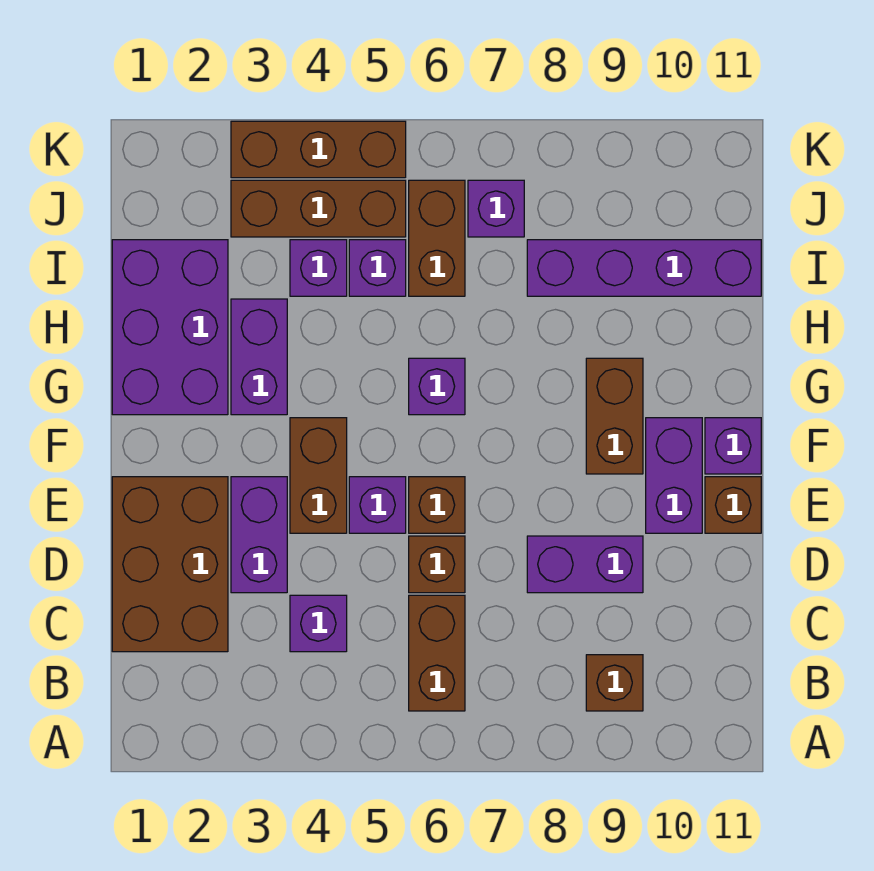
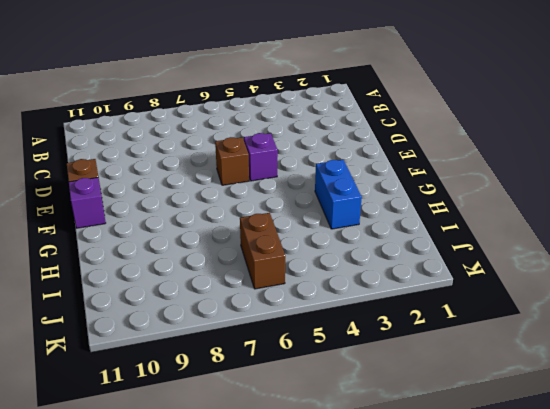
blue brick G3:H3 level 1 -> purple brick G3:H3 level 1
none -> brown brick B6:C6 level 1
none -> brown brick B9 level 1
none -> brown brick C1:E2 level 1

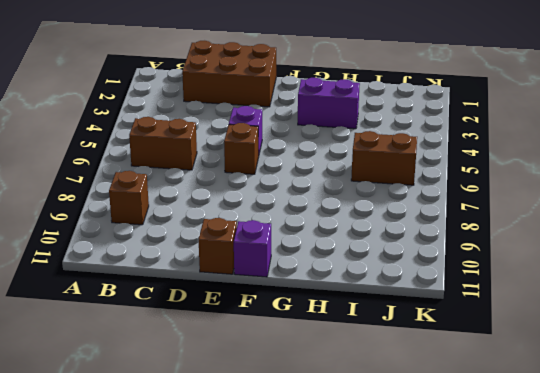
none -> purple brick C4 level 1
none -> purple brick D3:E3 level 1
none -> brown brick D6 level 1

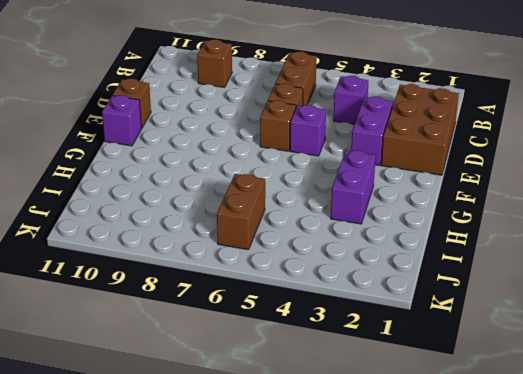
none -> purple brick D8:D9 level 1
none -> brown brick E4:F4 level 1
none -> purple brick E10:F10 level 1

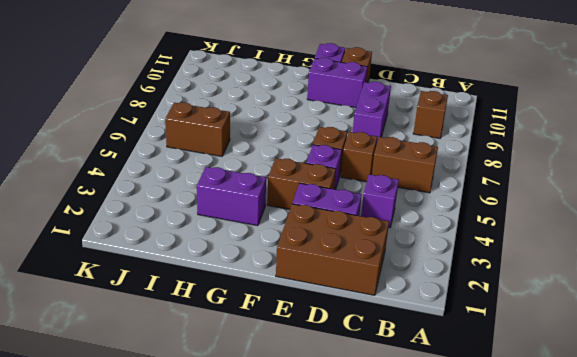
none -> brown brick F9:G9 level 1
none -> purple brick G1:I2 level 1
none -> purple brick G6 level 1

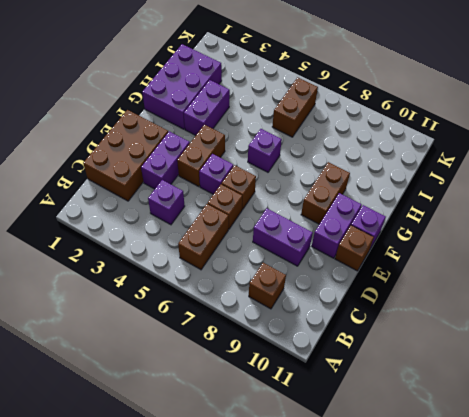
none -> purple brick I4 level 1
none -> purple brick I5 level 1
none -> purple brick I8:I11 level 1

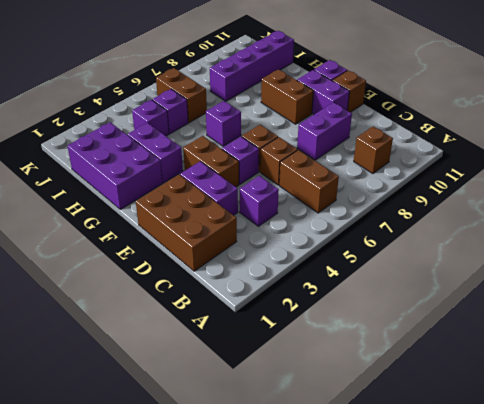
none -> brown brick J3:J5 level 1
none -> purple brick J7 level 1
none -> brown brick K3:K5 level 1

